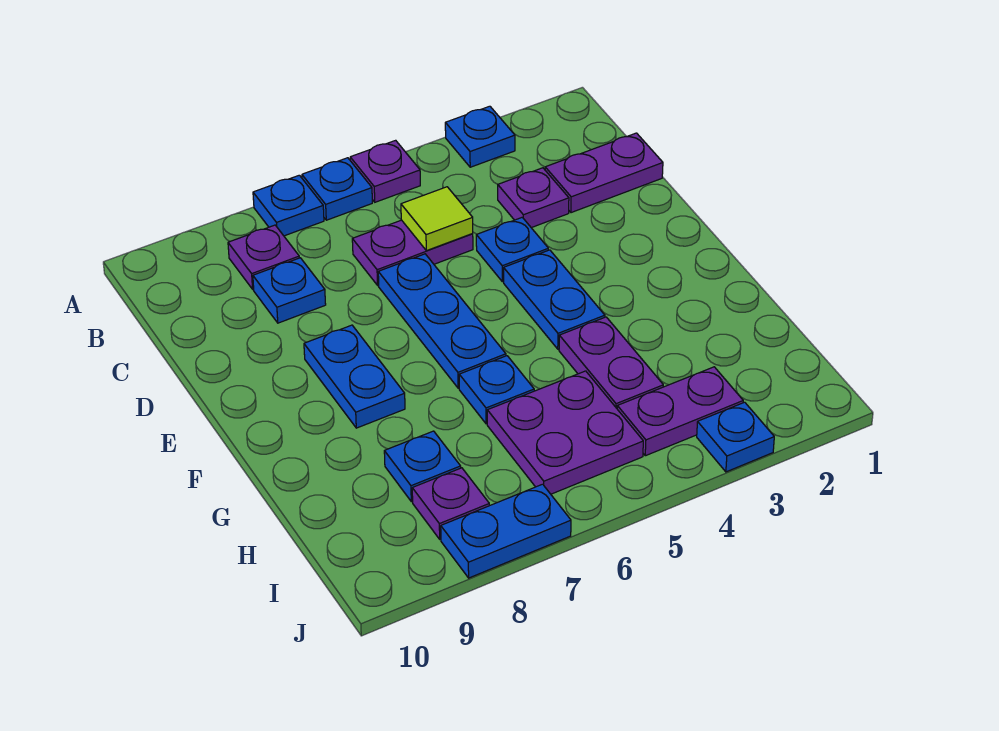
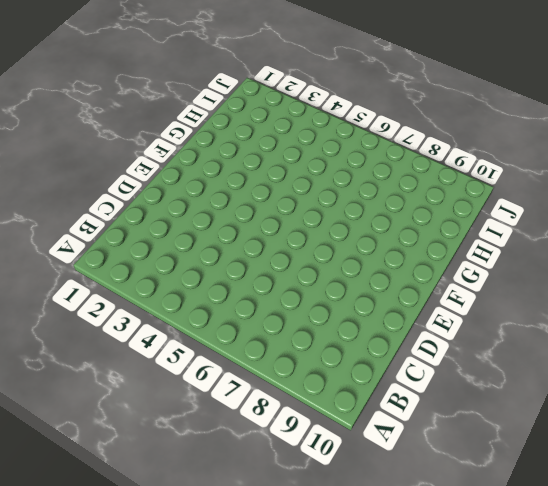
none -> blue plate A3 level 1
none -> purple plate A5 level 1
none -> blue plate A6 level 1

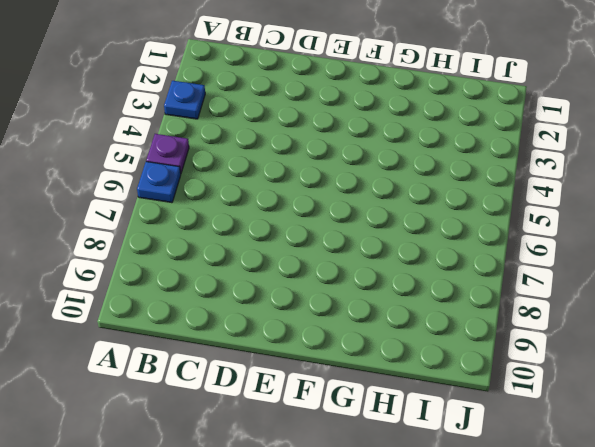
none -> blue plate A7 level 1
none -> purple plate B8 level 1
none -> purple plate C1:C2 level 1

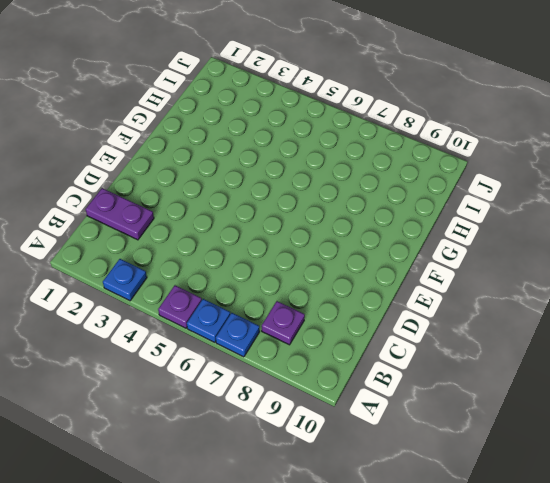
none -> purple plate C3 level 1
none -> purple plate C5:C6 level 1
none -> blue plate C8 level 1

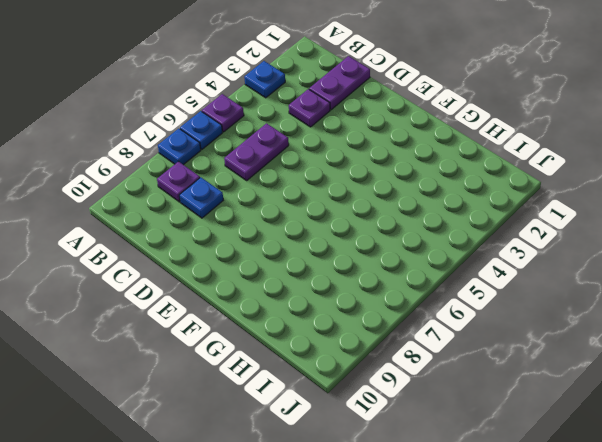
none -> blue plate D4 level 1
none -> blue plate D6:F6 level 1
none -> blue plate E4:F4 level 1

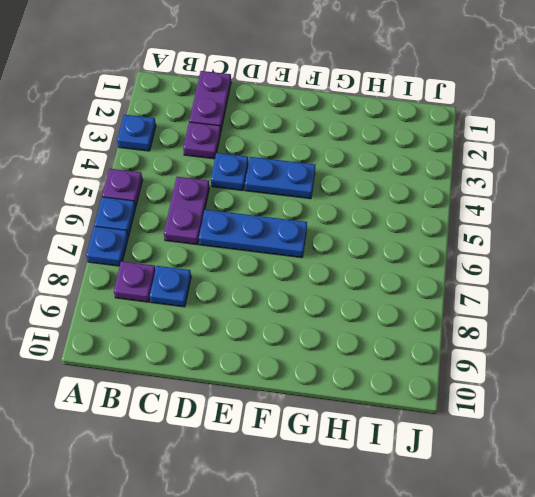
none -> blue plate E8:F8 level 1
none -> purple plate G4:H4 level 1
none -> blue plate G6 level 1

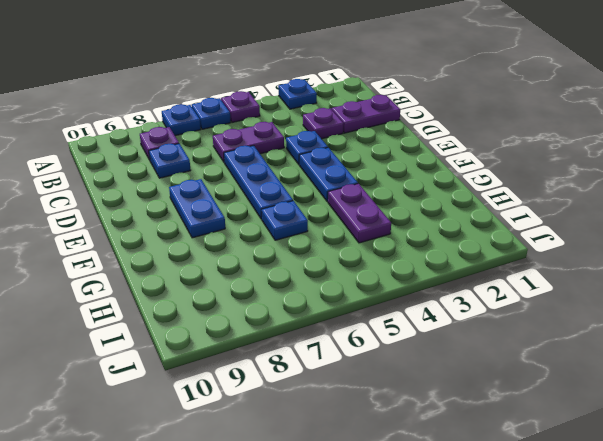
none -> purple plate H5:I6 level 1
none -> blue plate H8 level 1
none -> purple plate I3:I4 level 1

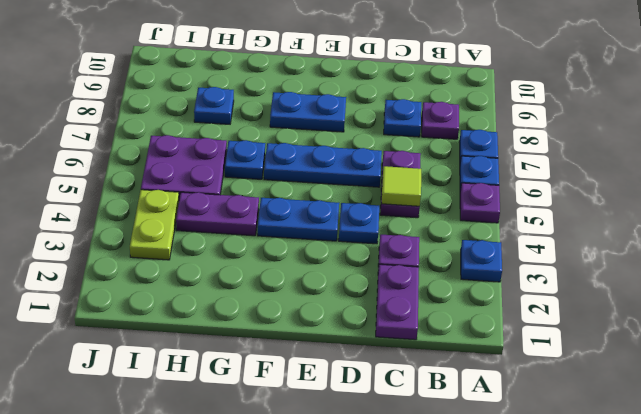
lime plate I3:I4 level 1 -> purple plate I3:I4 level 1
none -> purple plate I8 level 1
none -> blue plate J3 level 1
none -> blue plate J7:J8 level 1

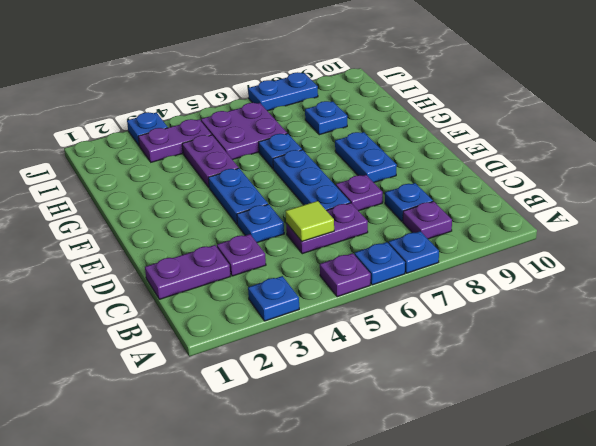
purple plate D7 level 1 -> purple plate I8 level 1

